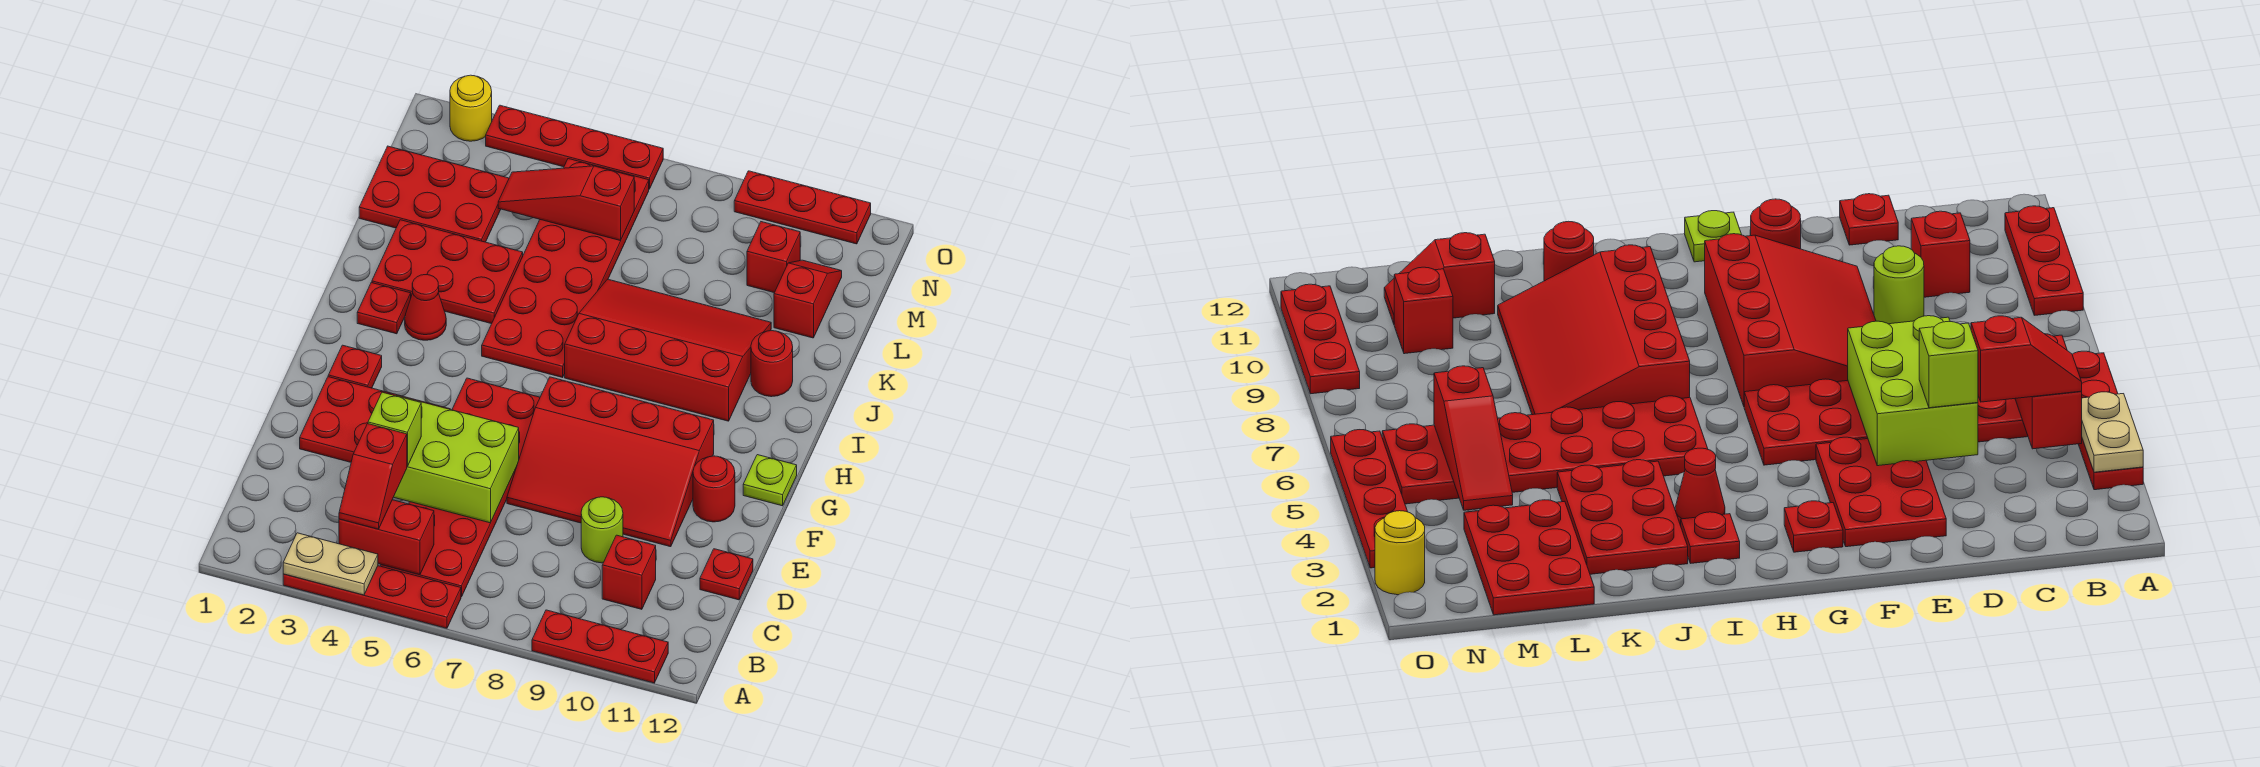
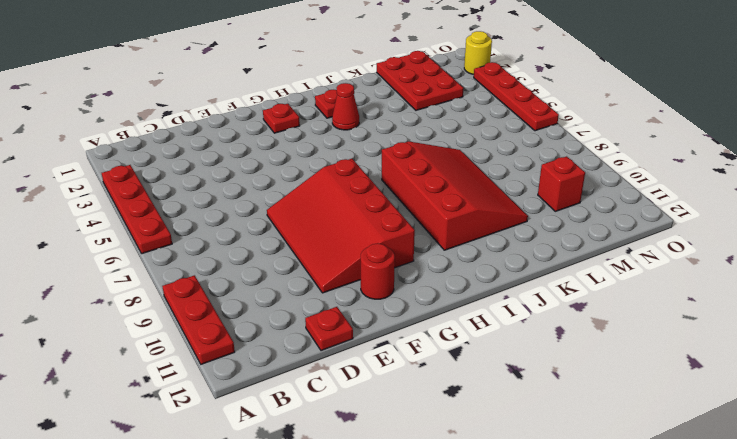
none -> red plate B5:G6 level 1
none -> red brick C10 level 1
none -> lime round brick D9 level 1

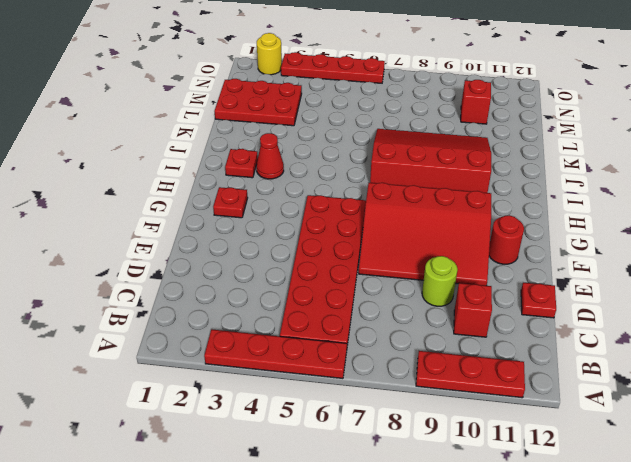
none -> red plate E2:F4 level 1
none -> lime plate G12 level 1
none -> red plate I5:N6 level 1

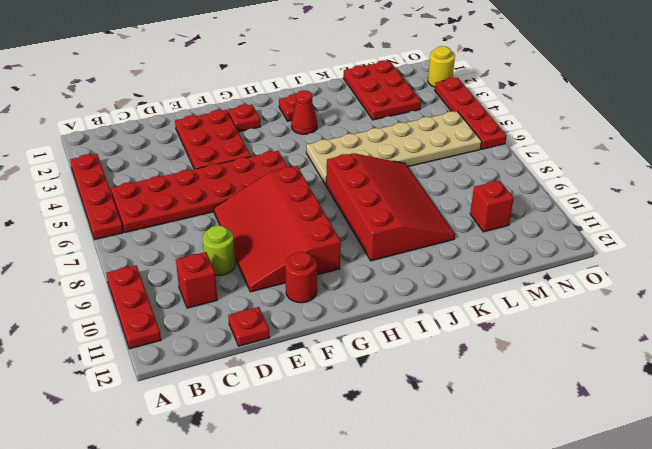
tan plate I5:N6 level 1 -> red plate I5:N6 level 1
none -> lime plate G12 level 1
none -> red plate J2:K4 level 1
none -> red round brick J11 level 1

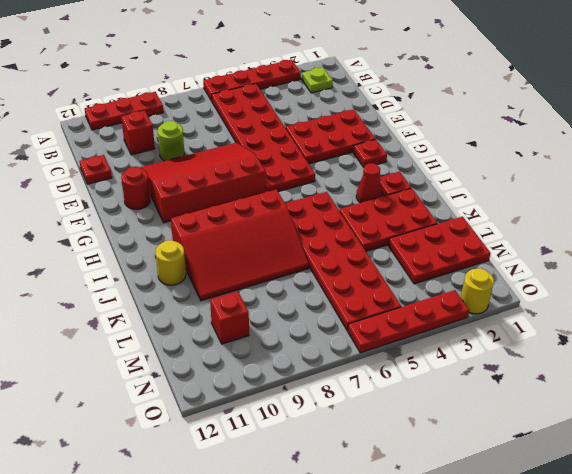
lime plate B2 level 1 -> lime plate G12 level 1
yellow round brick J11 level 1 -> red round brick J11 level 1
none -> red slope L11:M11 level 1 top L
none -> red plate O9:O11 level 1
none -> tan plate A3:A4 level 2

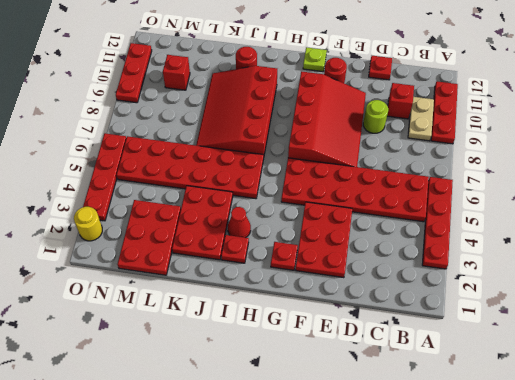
tan plate B9:B10 level 1 -> tan plate A3:A4 level 2
none -> red slope L11:M11 level 1 top L
none -> red brick B4:B5 level 2
none -> lime brick D4:E6 level 2

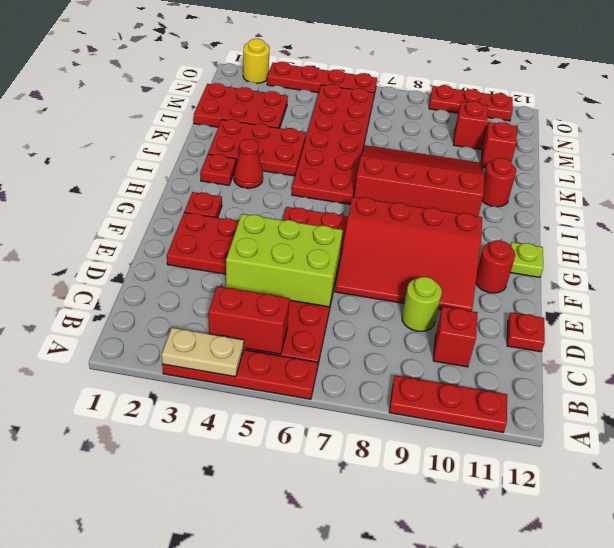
none -> red slope M4:M6 level 2 top 6
none -> red slope B4:C4 level 3 top C
none -> lime brick D4 level 3

